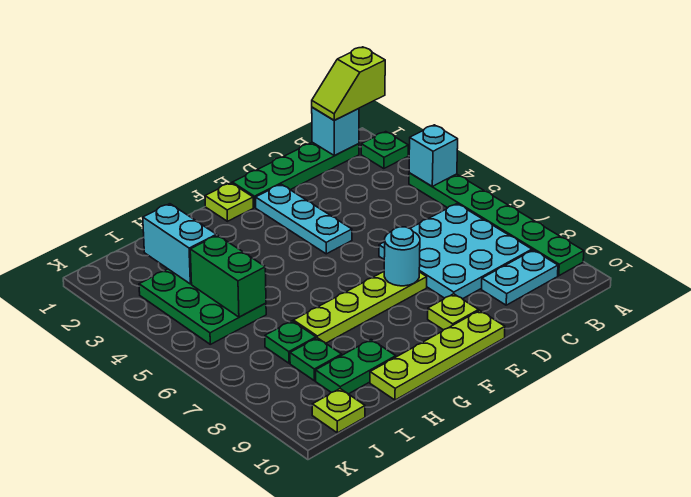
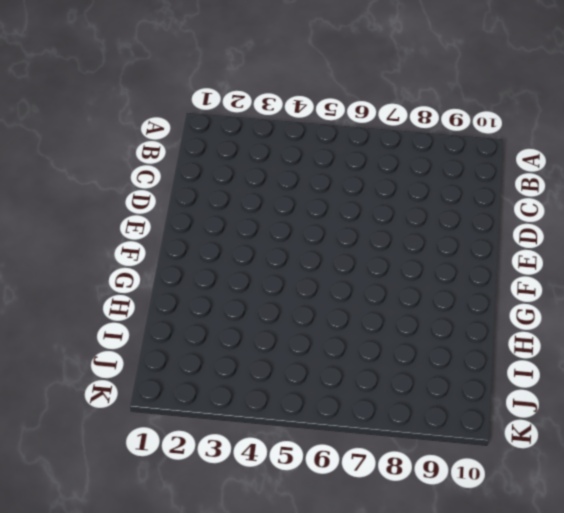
none -> green plate A2 level 1
none -> green plate A4:A9 level 1
none -> green plate B1:E1 level 1

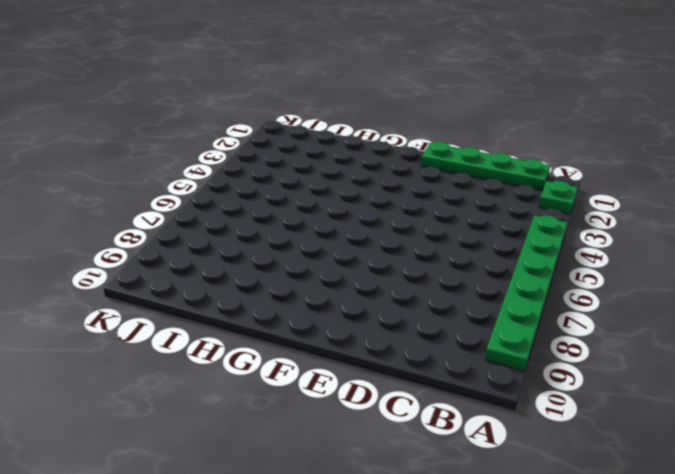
none -> cyan plate B6:D8 level 1
none -> cyan plate B9:C9 level 1
none -> cyan plate E2:E4 level 1

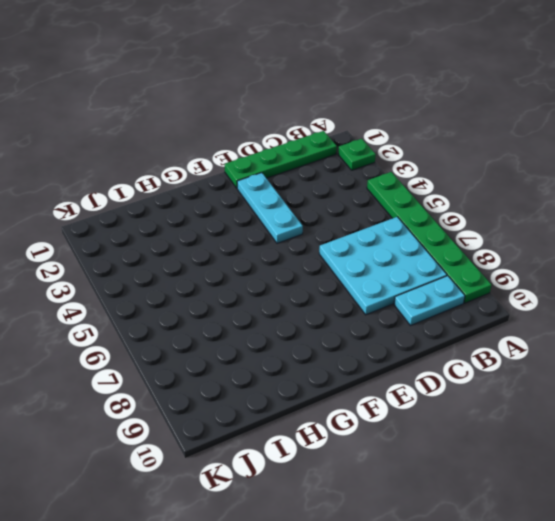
none -> lime plate E7:H7 level 1
none -> lime plate E9 level 1
none -> lime plate E10:H10 level 1

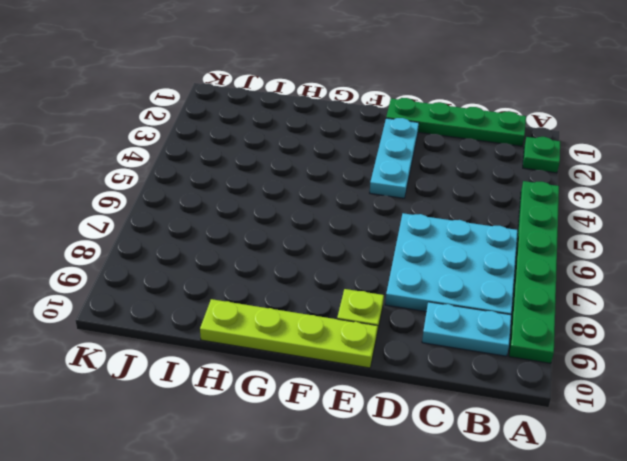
none -> lime plate E7:H7 level 1
none -> lime plate F1 level 1
none -> green plate H9:I9 level 1

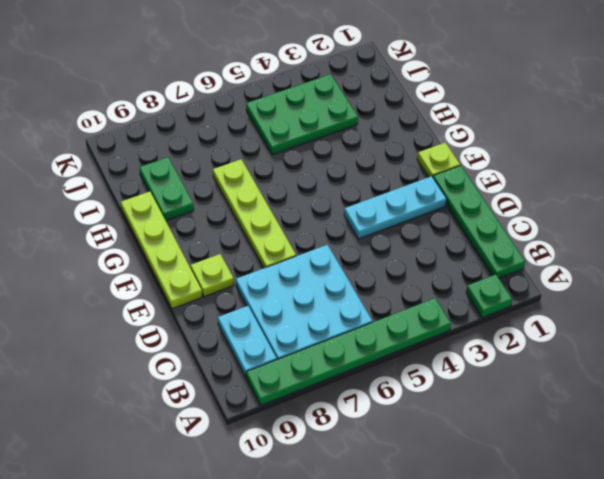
none -> green plate I7 level 1
none -> green plate I8 level 1
none -> lime plate J10 level 1

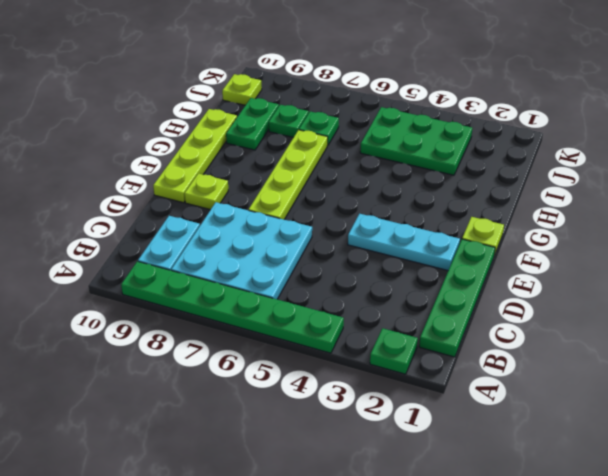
none -> cyan brick A4 level 2
none -> cyan brick B1 level 2
none -> cyan round brick E7 level 2

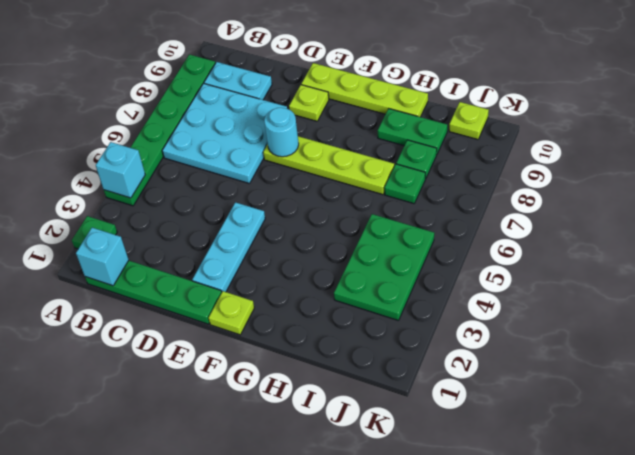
none -> cyan brick I2:I3 level 2
none -> green brick I4:I5 level 2
none -> lime slope A1:B1 level 3 top A

